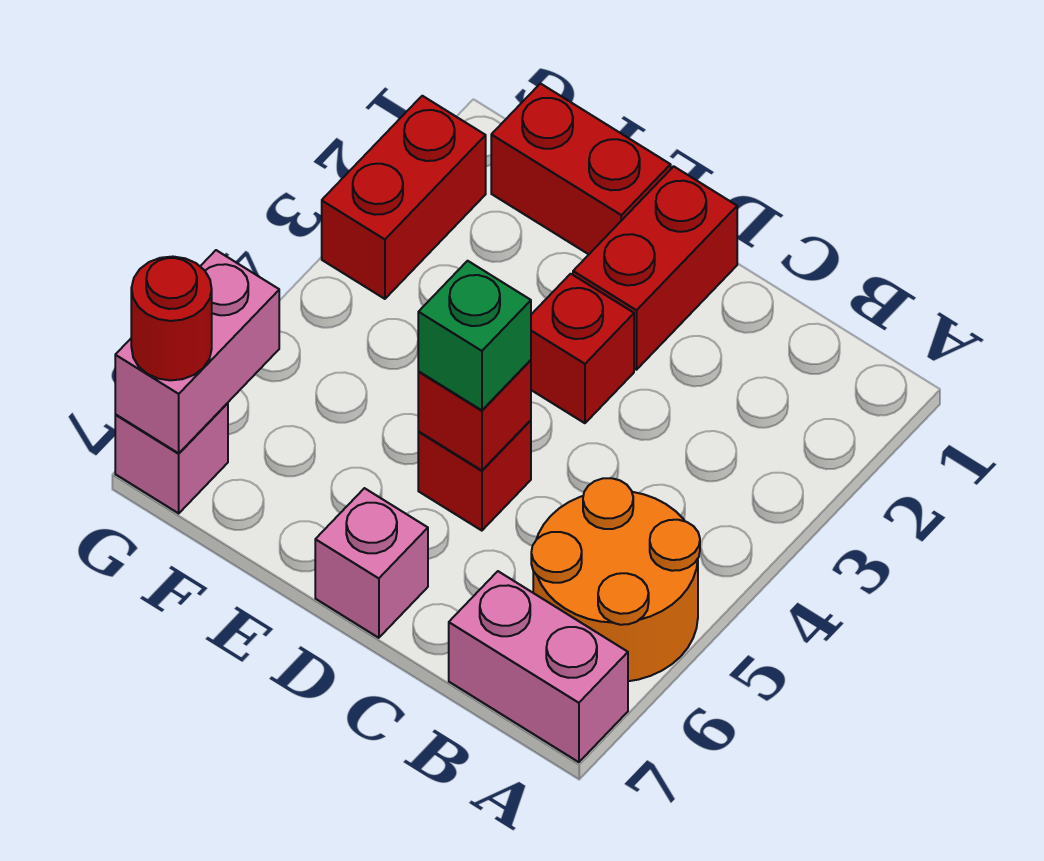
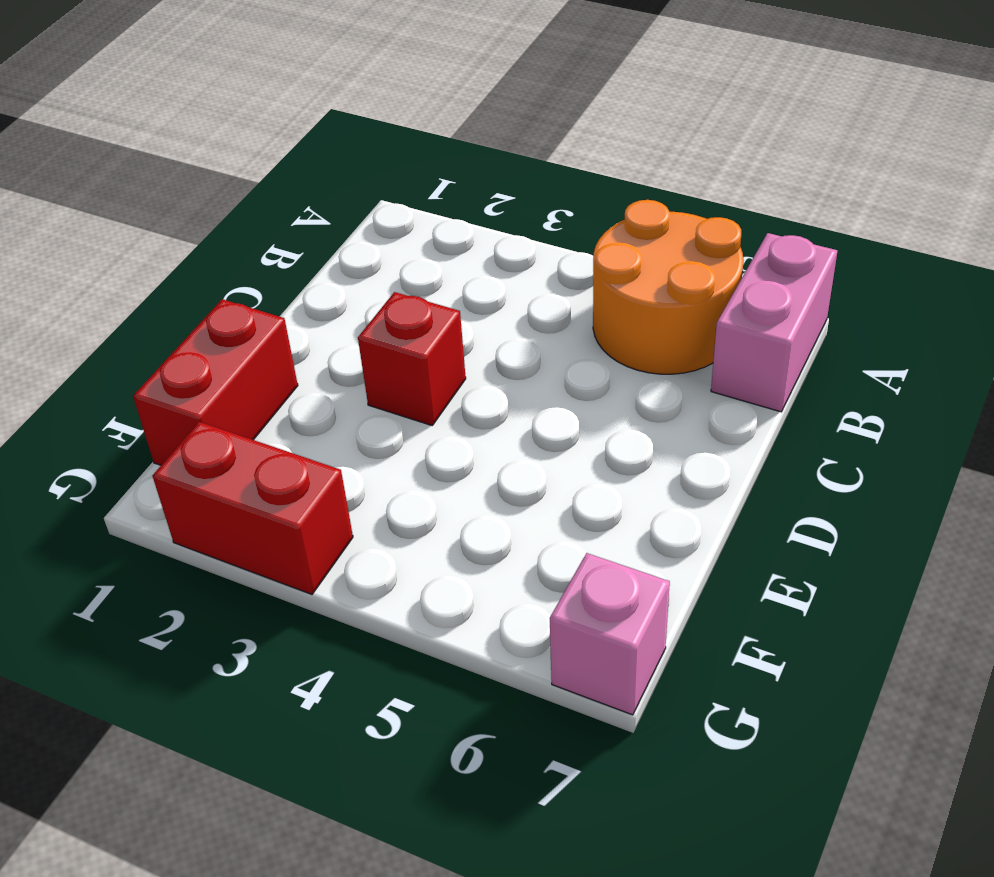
none -> red brick D1:D2 level 1
none -> red brick D5 level 1
none -> pink brick D7 level 1

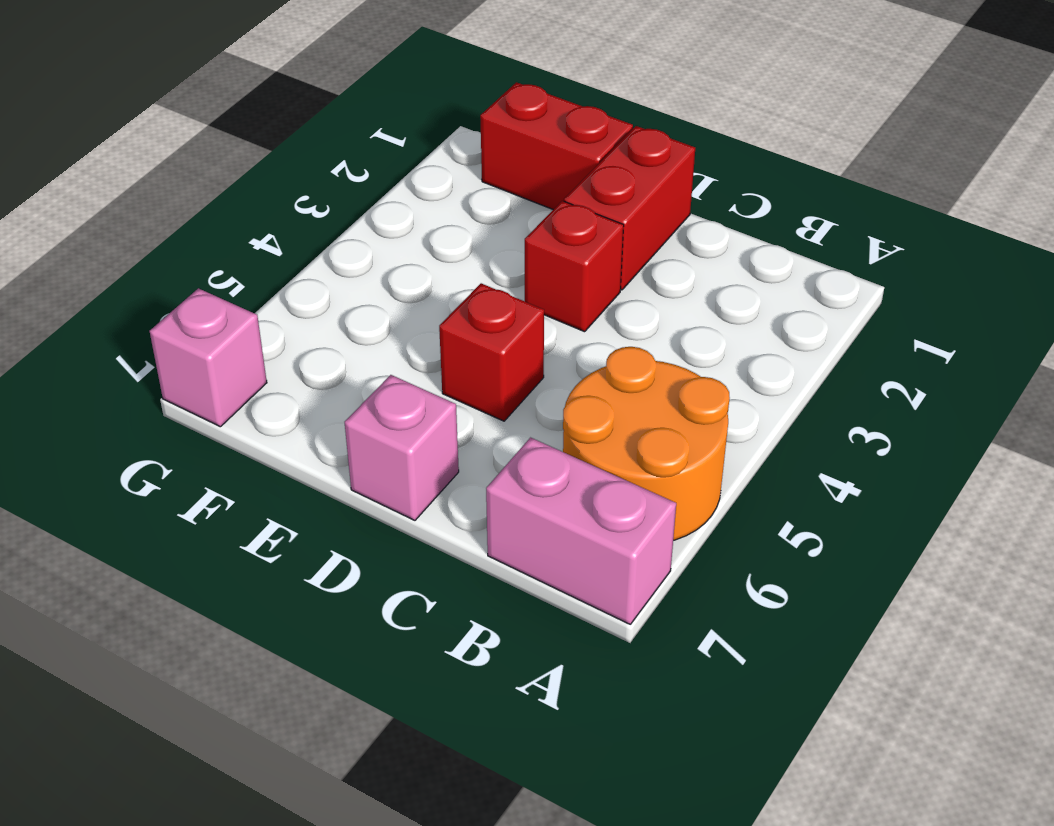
none -> red brick G2:G3 level 1
none -> red brick D5 level 2
none -> pink brick G6:G7 level 2

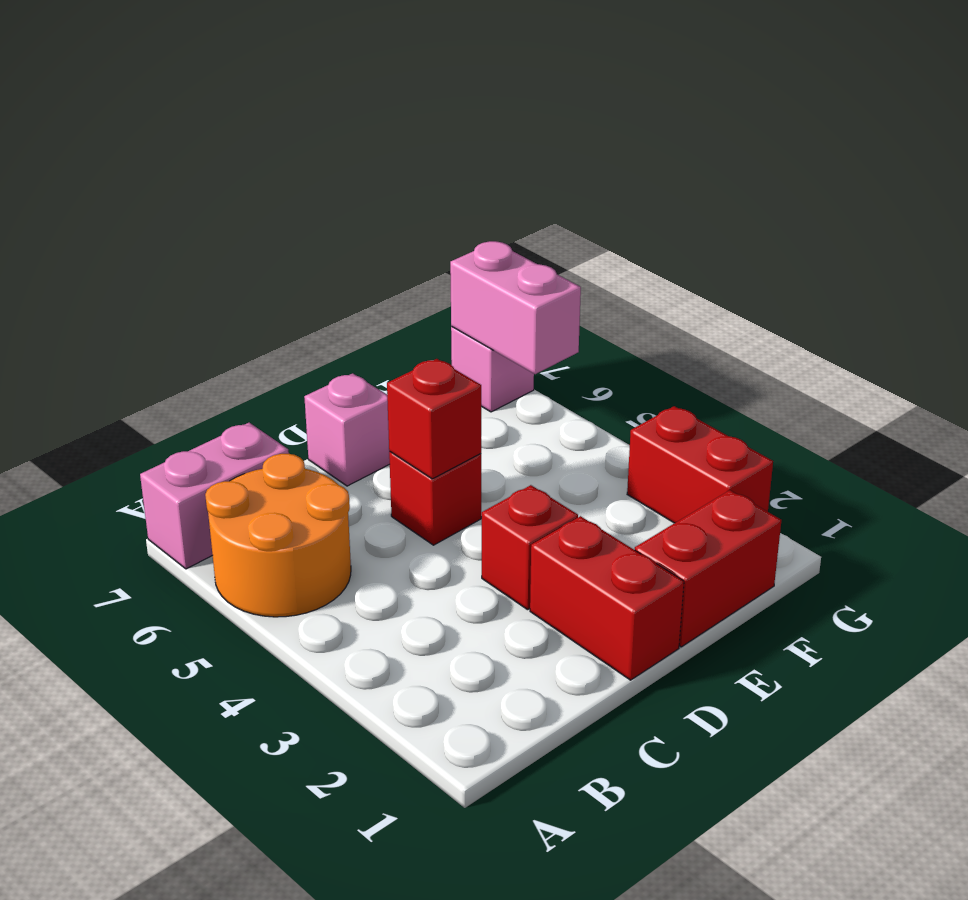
none -> green brick D5 level 3
none -> red round brick G7 level 3

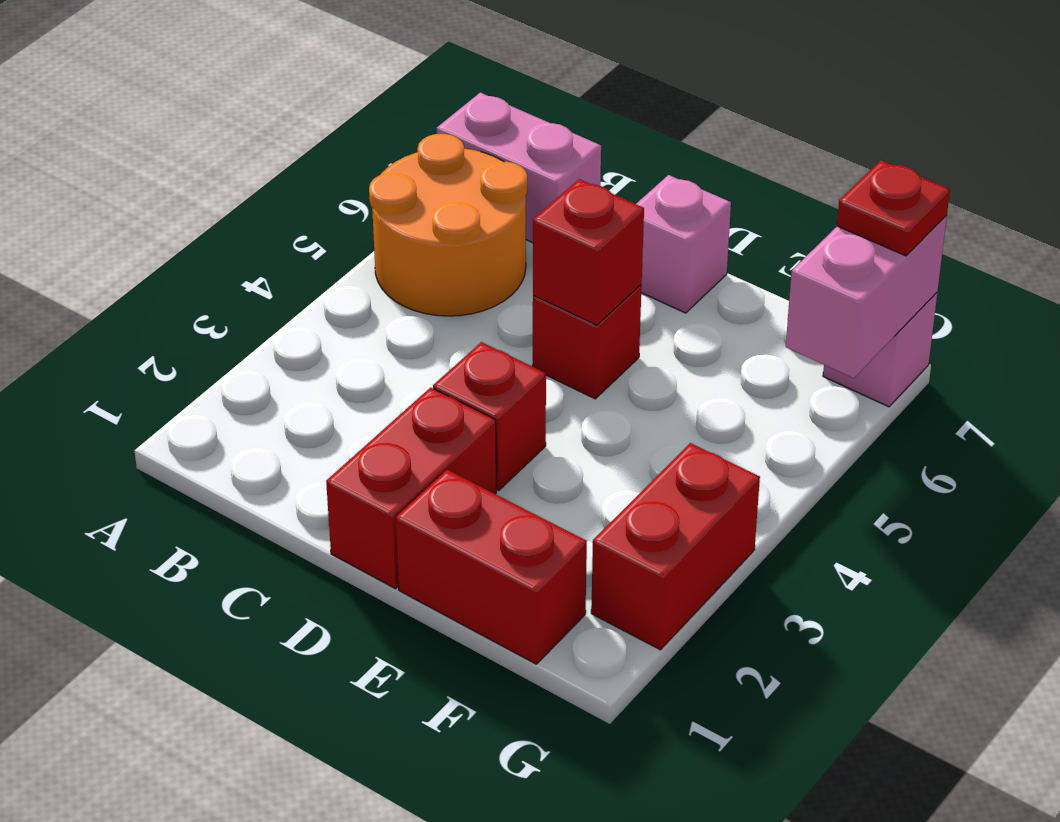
red plate G7 level 3 -> red round brick G7 level 3
none -> green brick D5 level 3

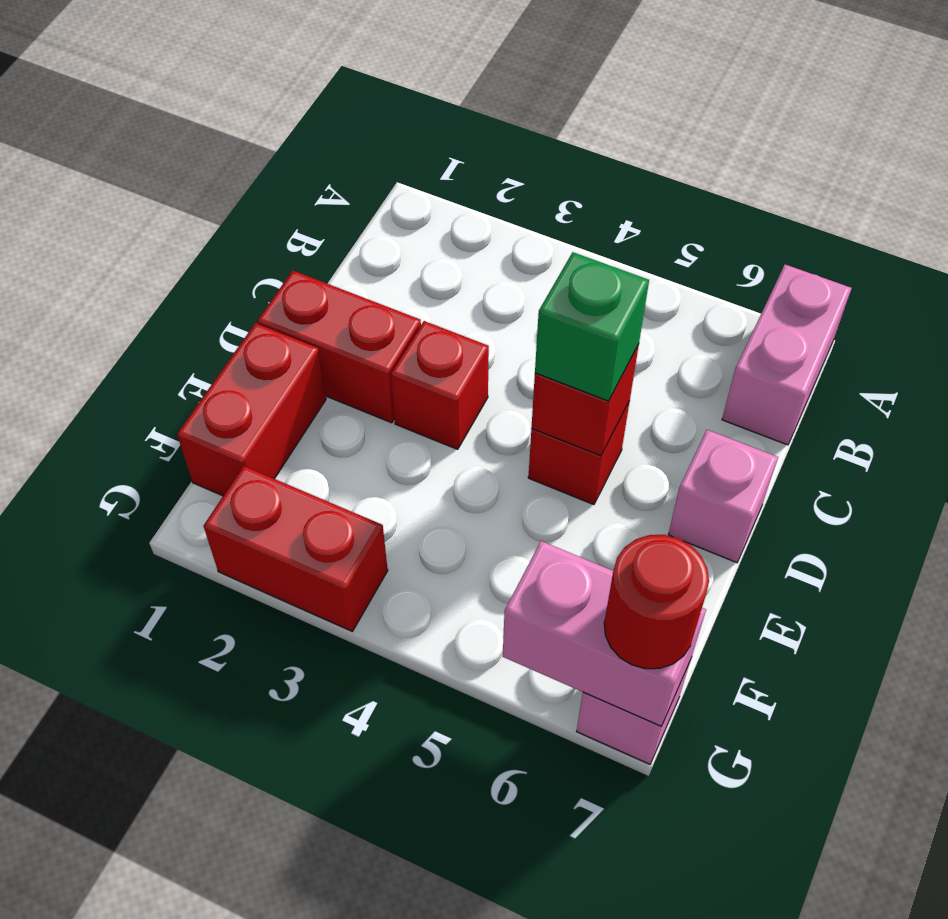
none -> orange round brick A5:B6 level 1

